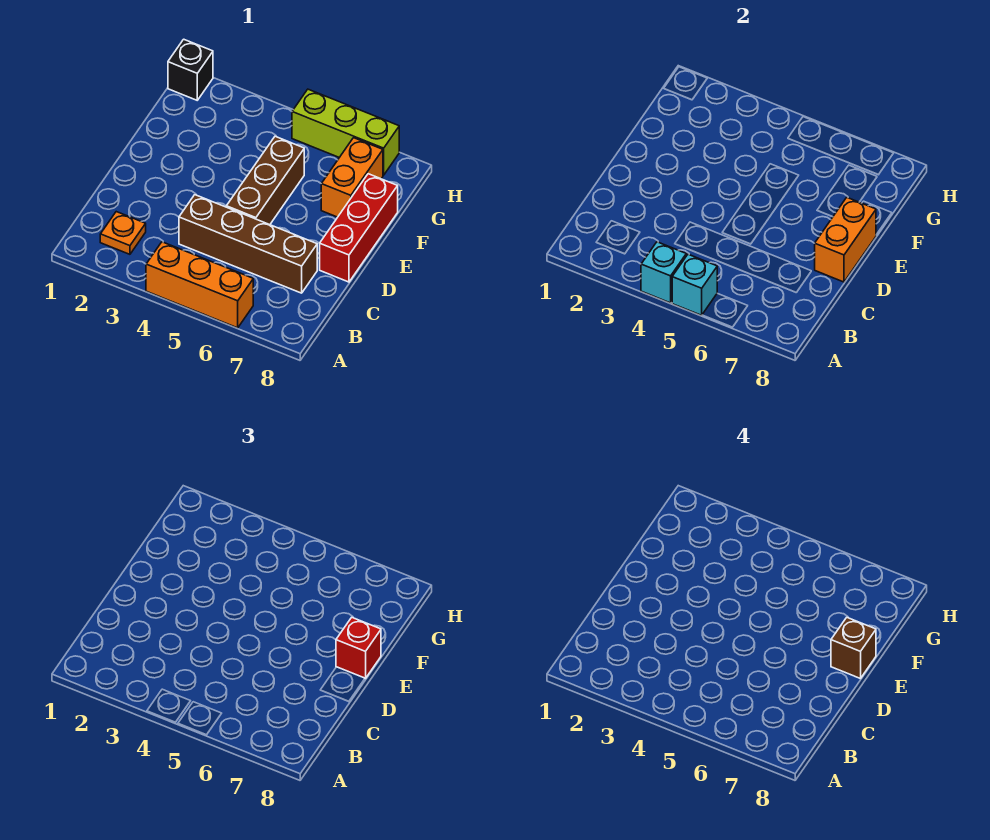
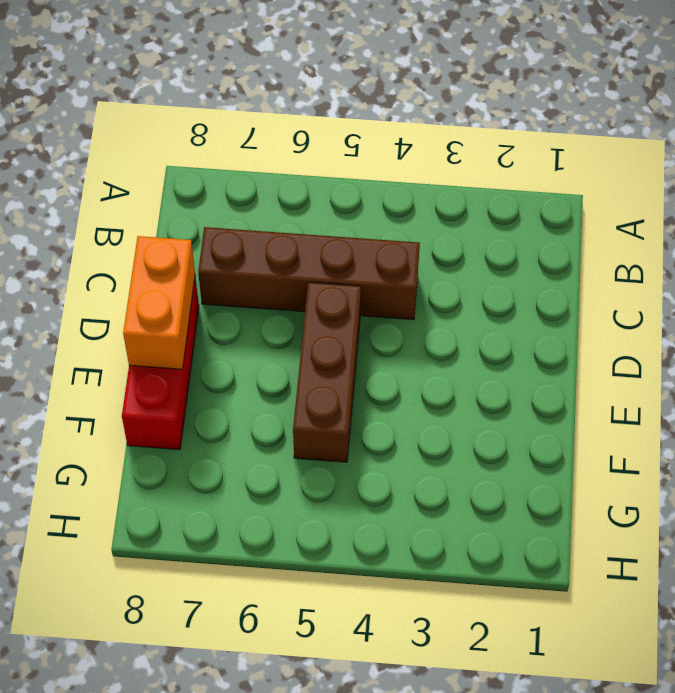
none -> orange brick A4:A6 level 1
none -> orange plate B2 level 1
none -> orange brick F7:G7 level 1

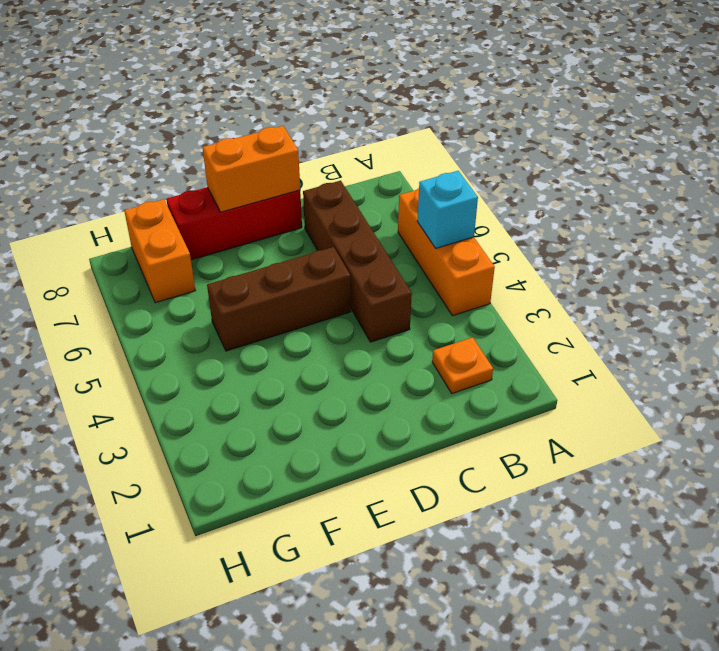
orange brick G7:G8 level 1 -> orange brick F7:G7 level 1
none -> black brick H1 level 1
none -> lime brick H5:H7 level 1
none -> cyan brick A4 level 2

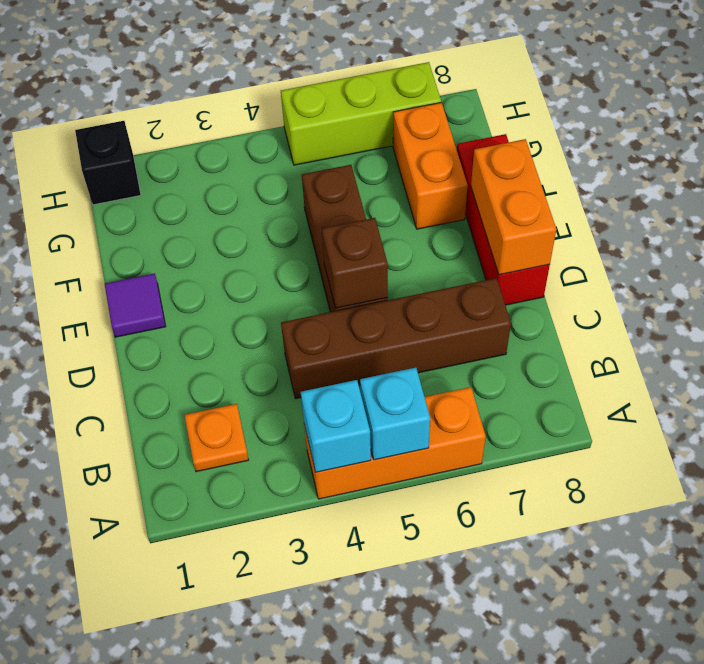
brown brick D5 level 2 -> brown brick E8 level 4
purple tile E1 level 1 -> none
none -> red brick E8 level 3

